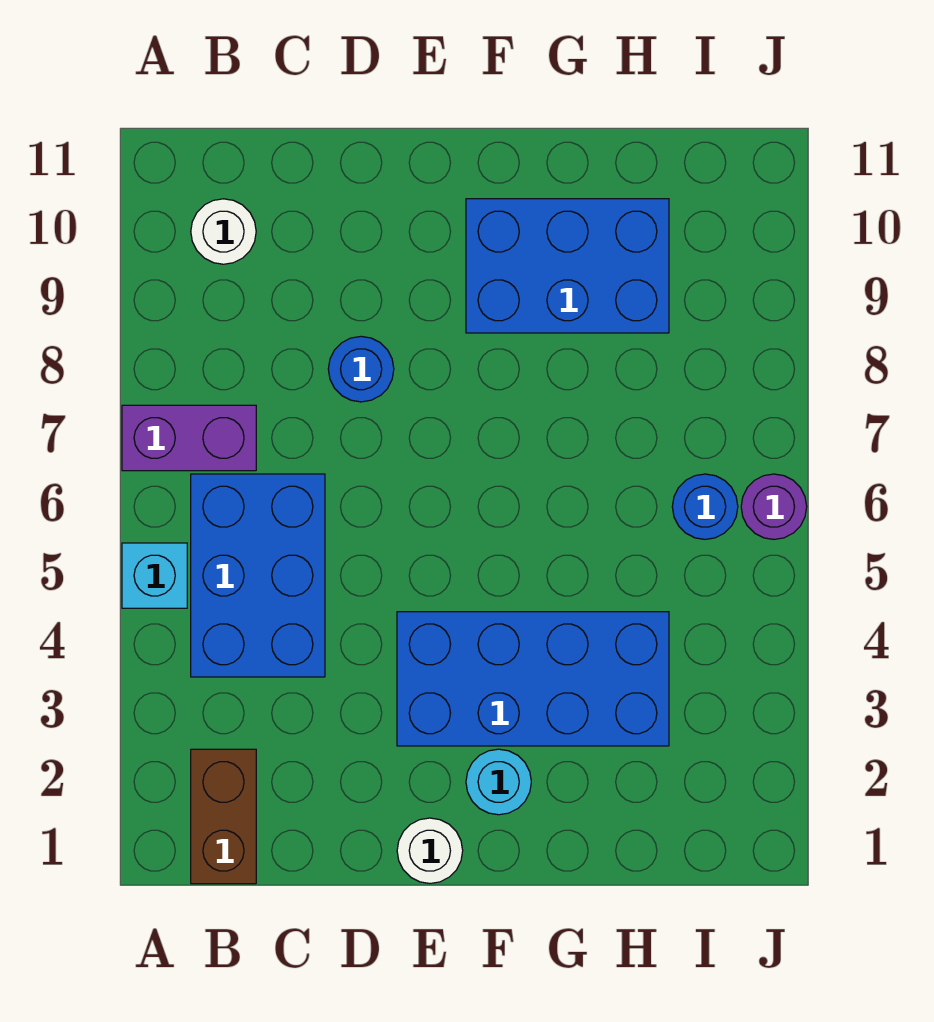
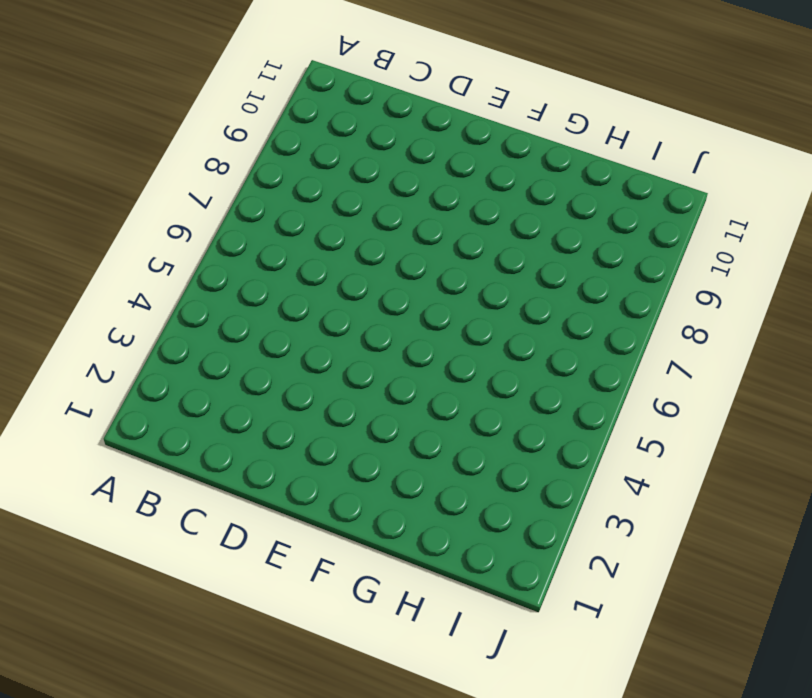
none -> cyan brick A5 level 1
none -> purple brick A7:B7 level 1
none -> brown brick B1:B2 level 1

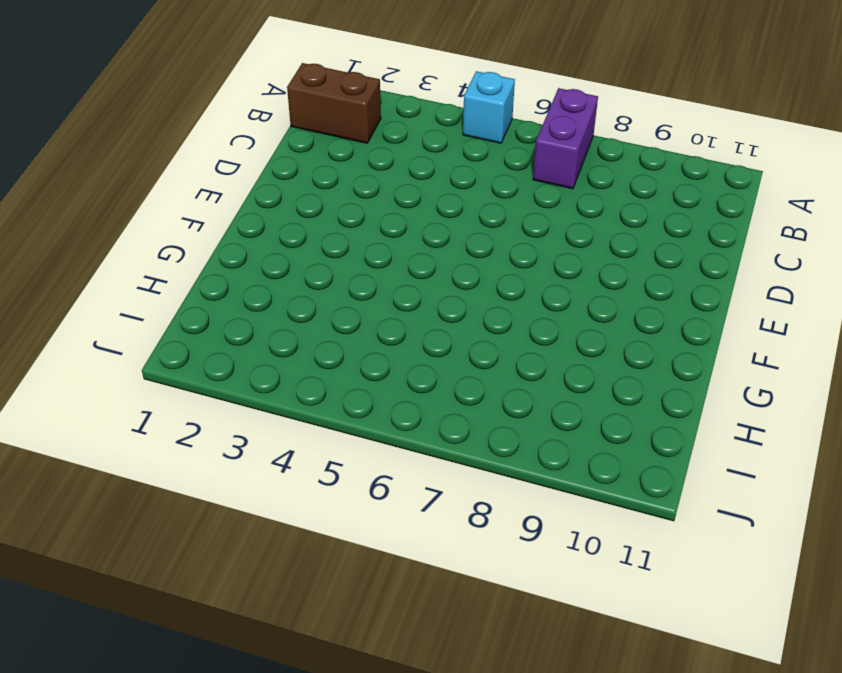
none -> blue brick B4:C6 level 1
none -> white round brick B10 level 1
none -> blue round brick D8 level 1

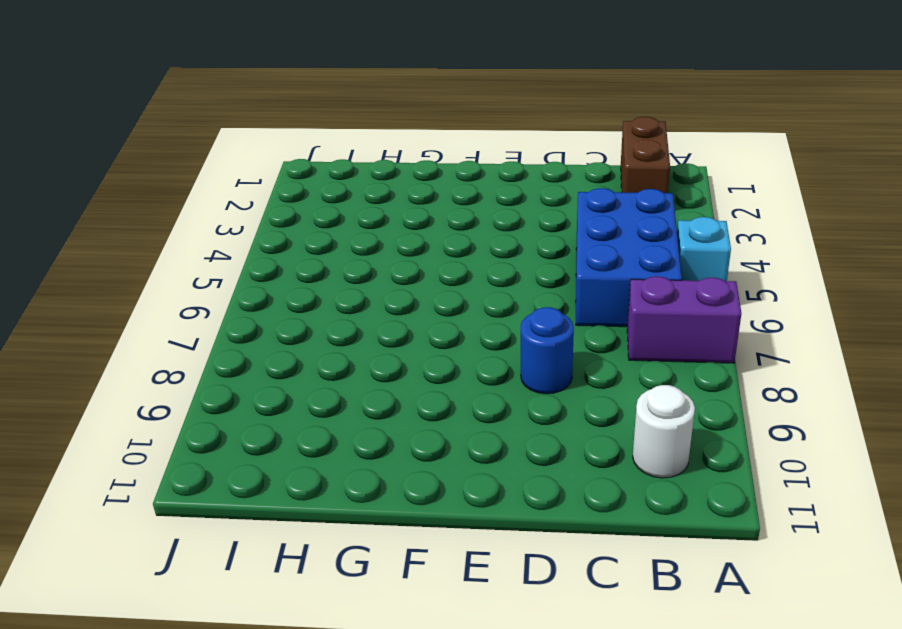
none -> white round brick E1 level 1
none -> blue brick E3:H4 level 1
none -> cyan round brick F2 level 1

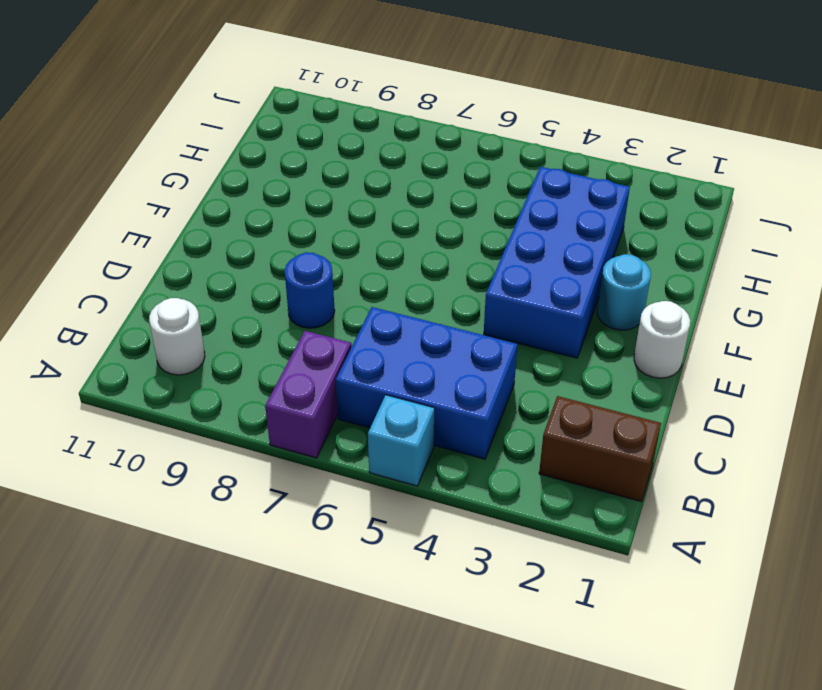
none -> blue brick F9:H10 level 1
none -> blue round brick I6 level 1
none -> purple round brick J6 level 1

